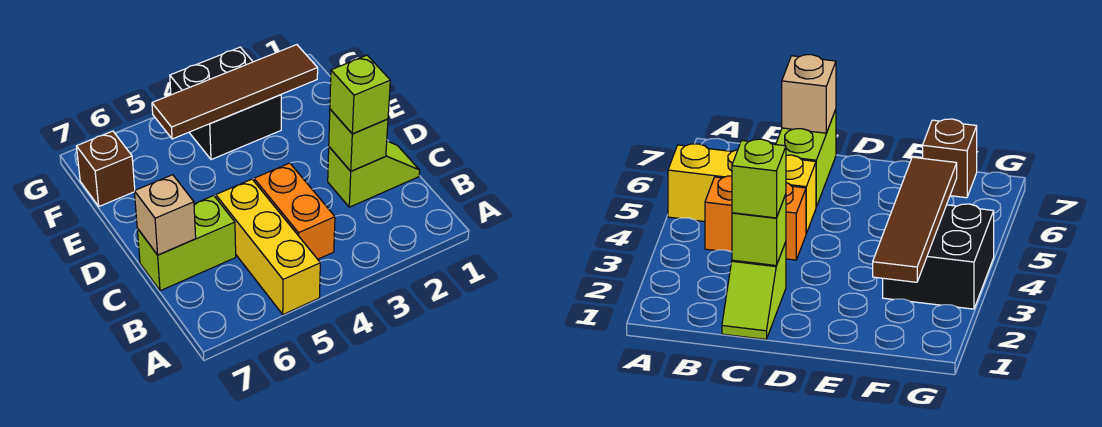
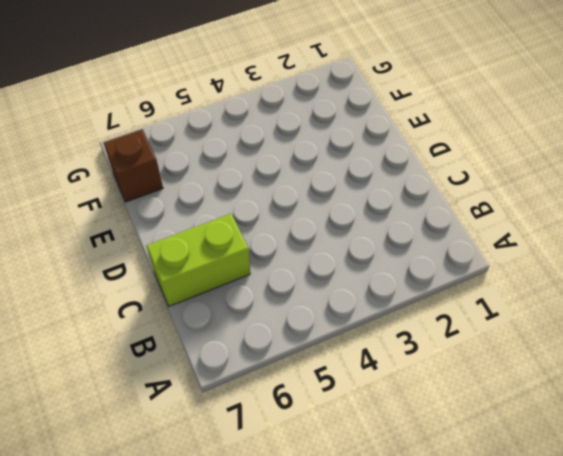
none -> yellow brick A5:C5 level 1
none -> orange brick B4:C4 level 1

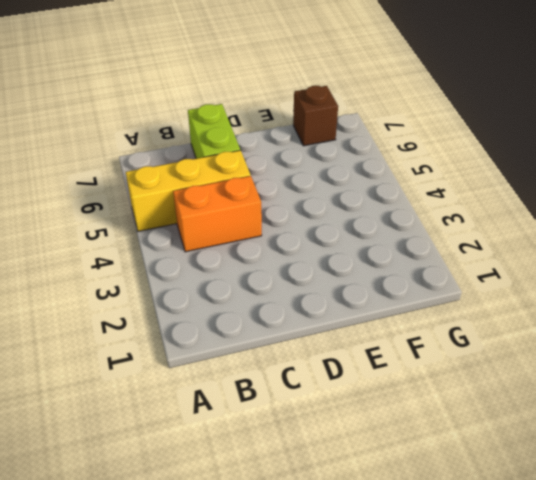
none -> lime slope C1:C2 level 1 top 2
none -> black brick F3:G4 level 1

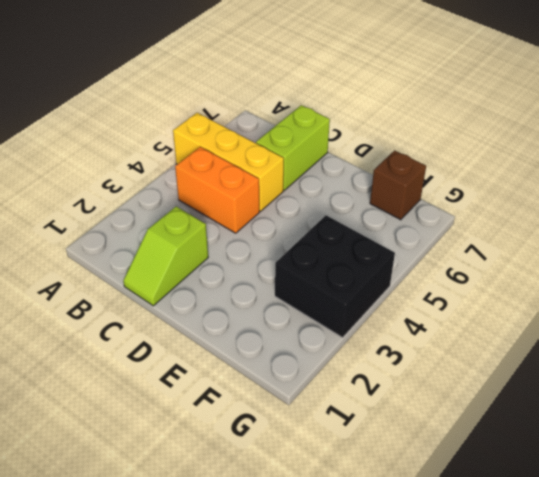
none -> lime brick C2 level 2
none -> tan brick C7 level 2

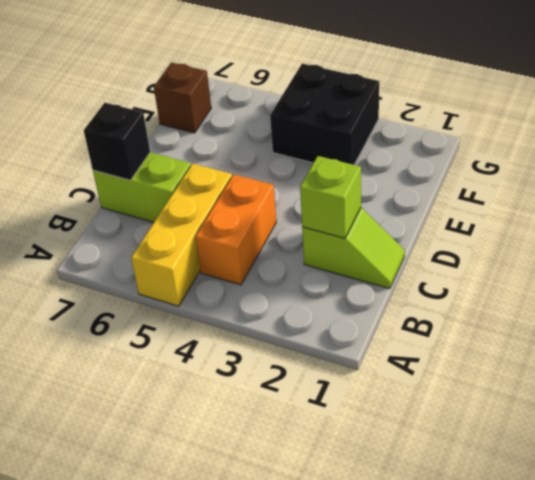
black brick C7 level 2 -> tan brick C7 level 2
none -> brown tile F2:F5 level 2
none -> lime brick C2 level 3

